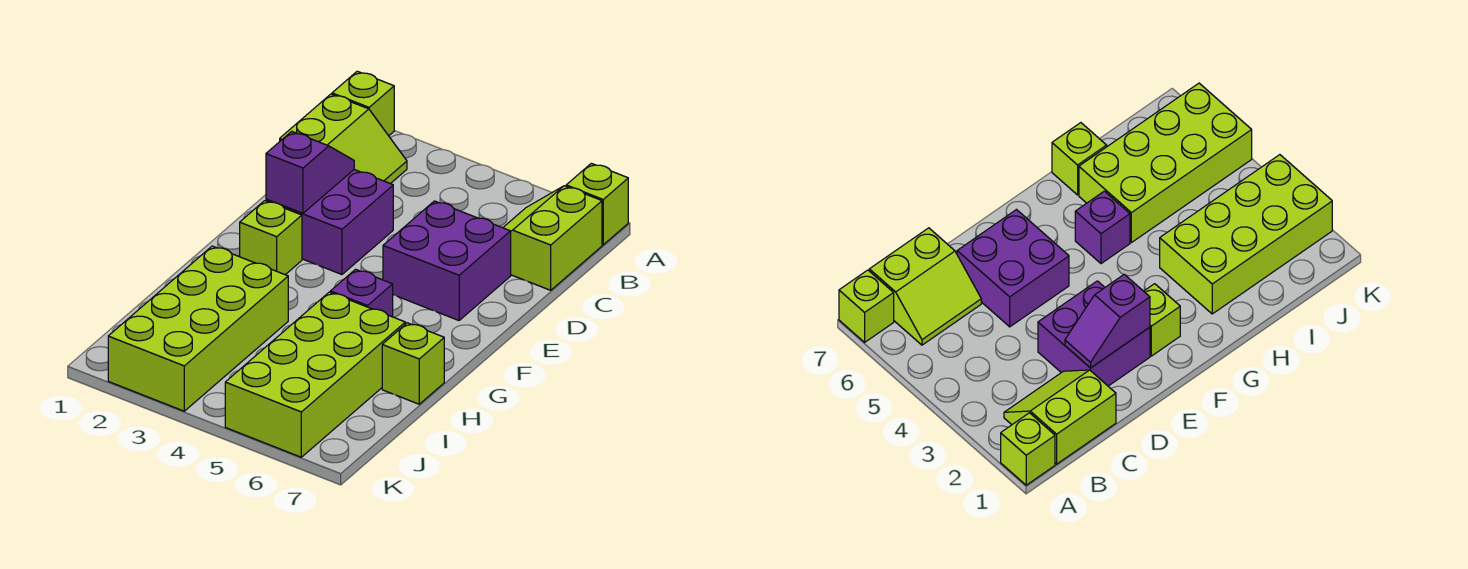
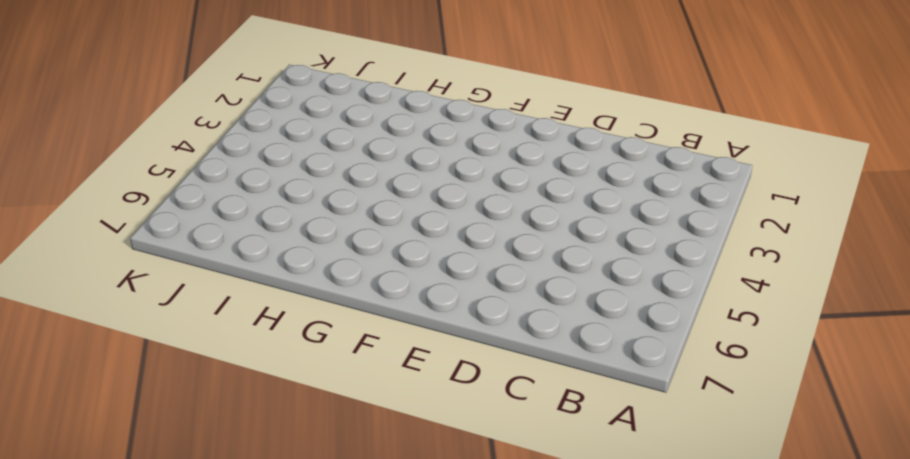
none -> lime brick A1 level 1
none -> lime brick A7 level 1
none -> lime slope B1:C2 level 1 top 1

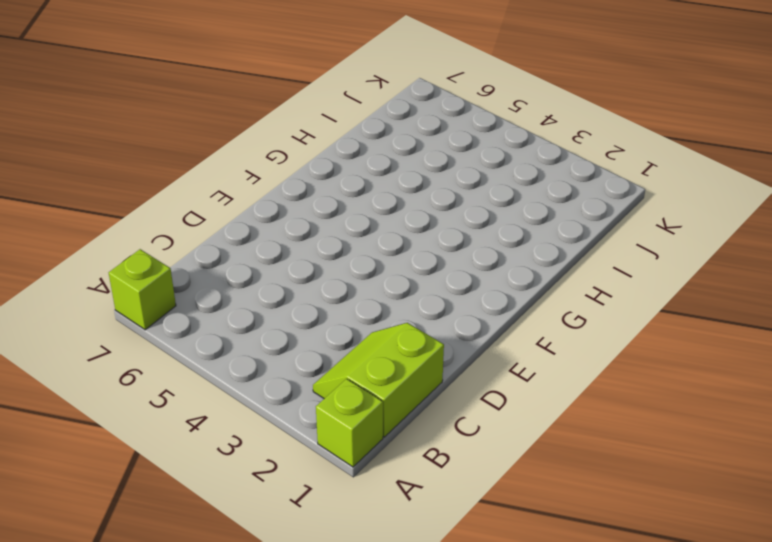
none -> lime slope B6:C7 level 1 top 7
none -> purple brick D2:E3 level 1
none -> purple brick D5:E6 level 1

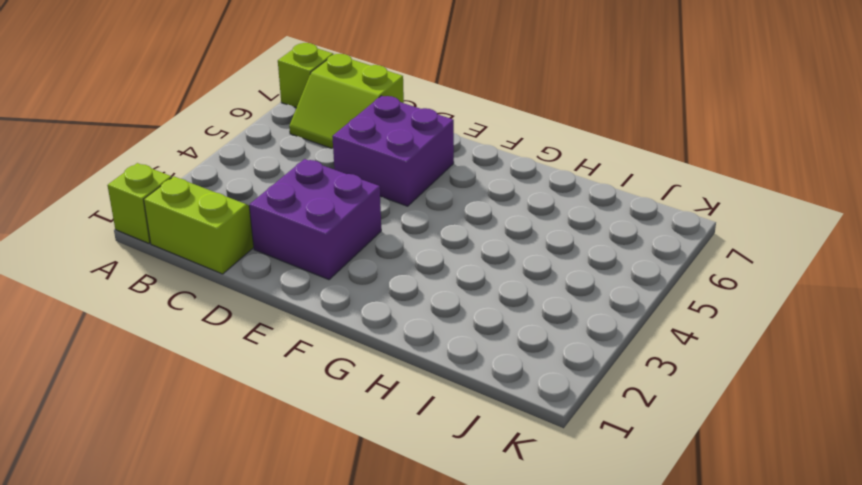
none -> lime brick F2 level 1
none -> purple brick G5 level 1
none -> lime brick H2:K3 level 1

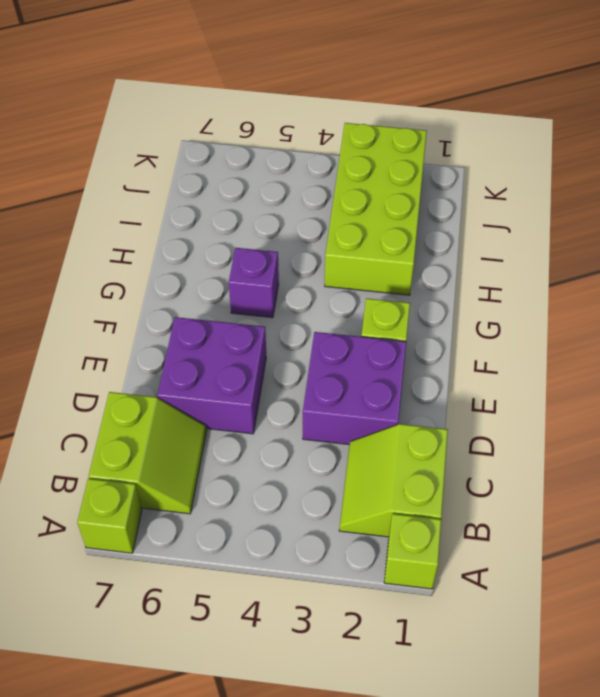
none -> lime brick H5:K6 level 1
none -> lime brick H7 level 1
none -> purple slope D2:E2 level 2 top E

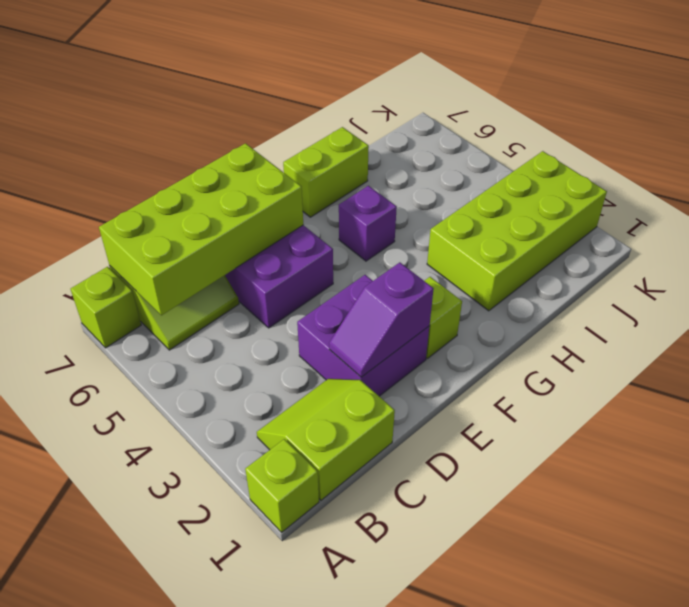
lime brick B6:E7 level 2 -> lime brick H5:K6 level 1
lime brick G7:H7 level 1 -> lime brick H7 level 1

